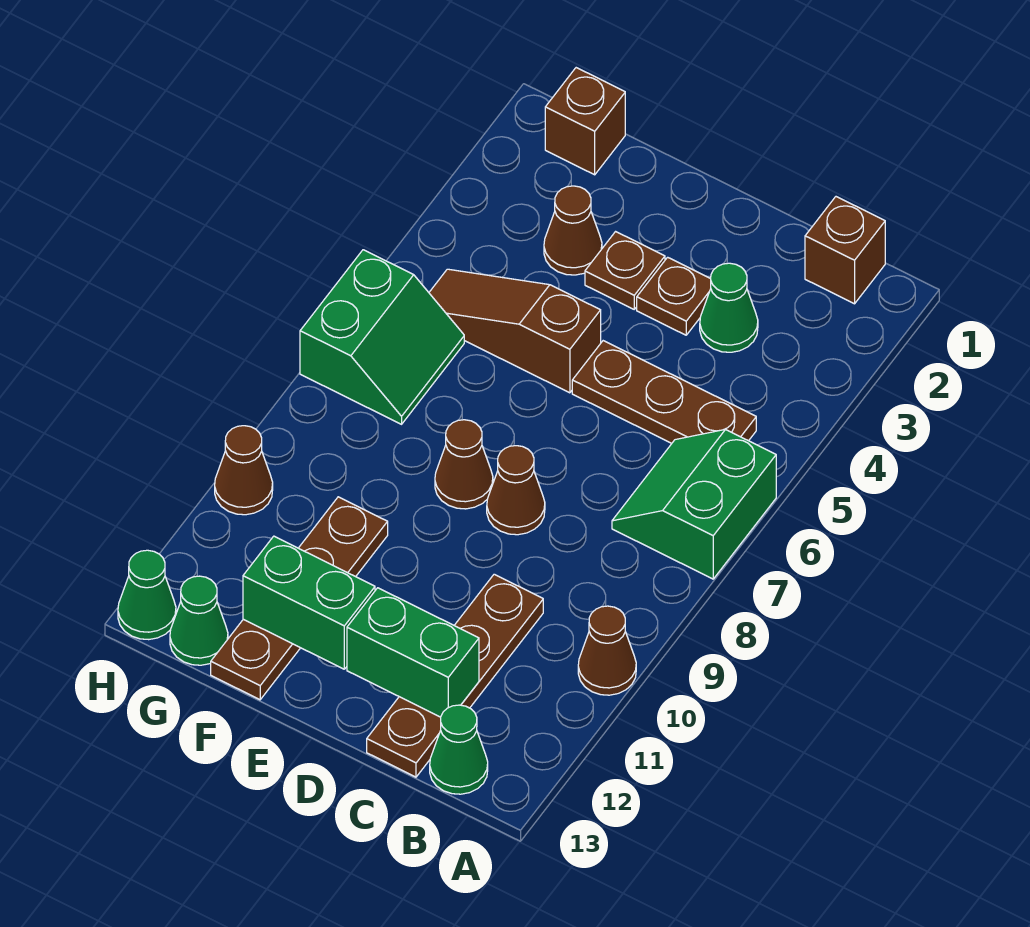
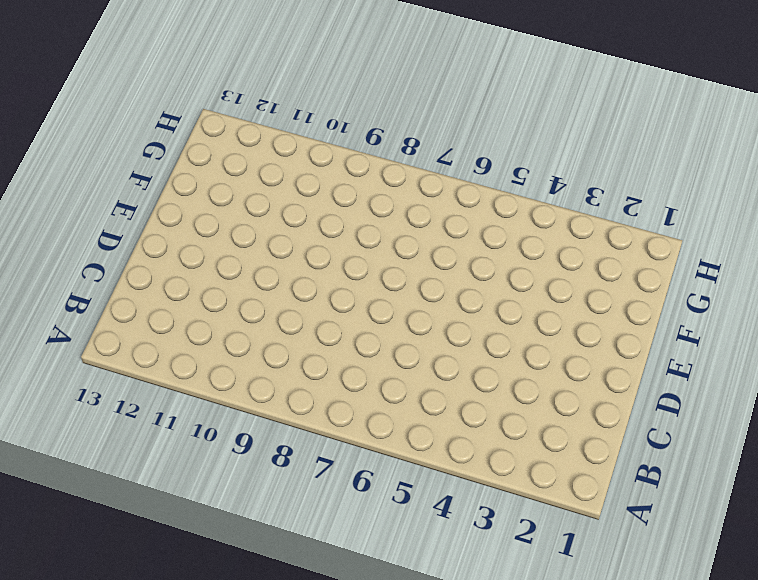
none -> green slope A6:B7 level 1 top A
none -> brown cone A10 level 1
none -> brown brick B1 level 1

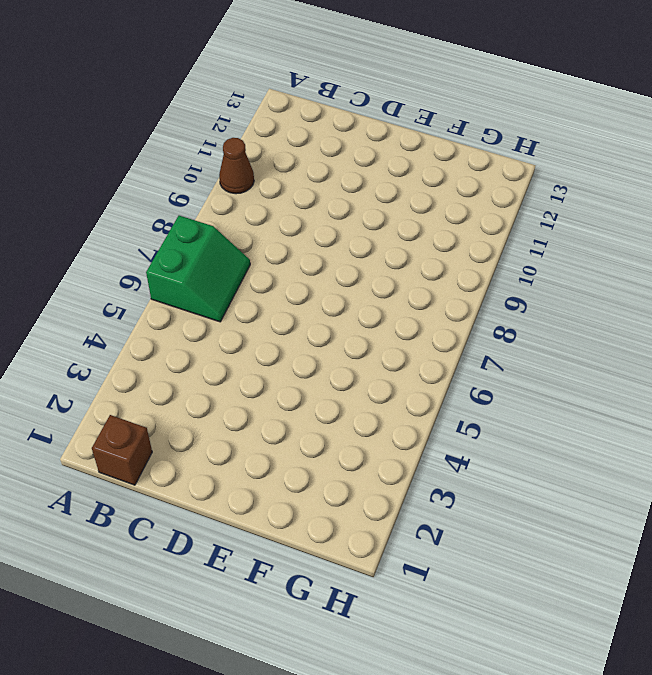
none -> brown plate B5:D5 level 1
none -> green cone B13 level 1
none -> green cone C3 level 1

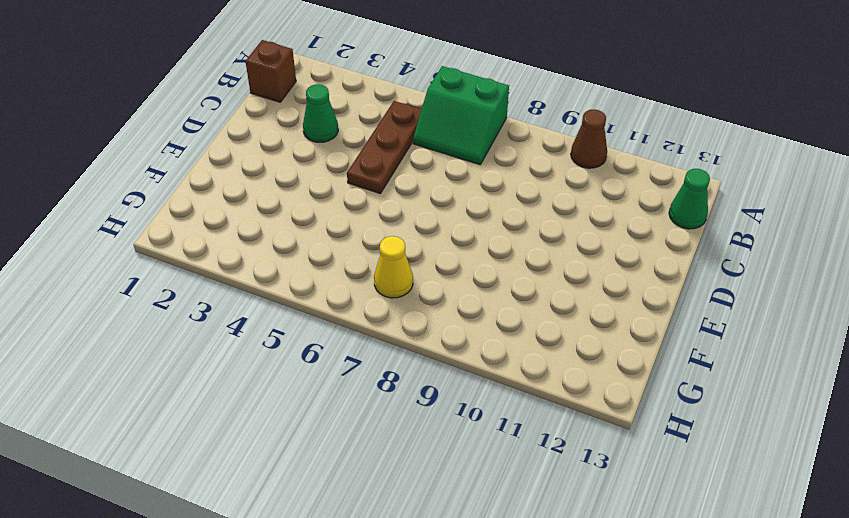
yellow cone G7 level 1 -> green slope G6:H7 level 1 top H
none -> brown plate C10:C13 level 1
none -> brown plate D3 level 1
none -> brown cone D8 level 1

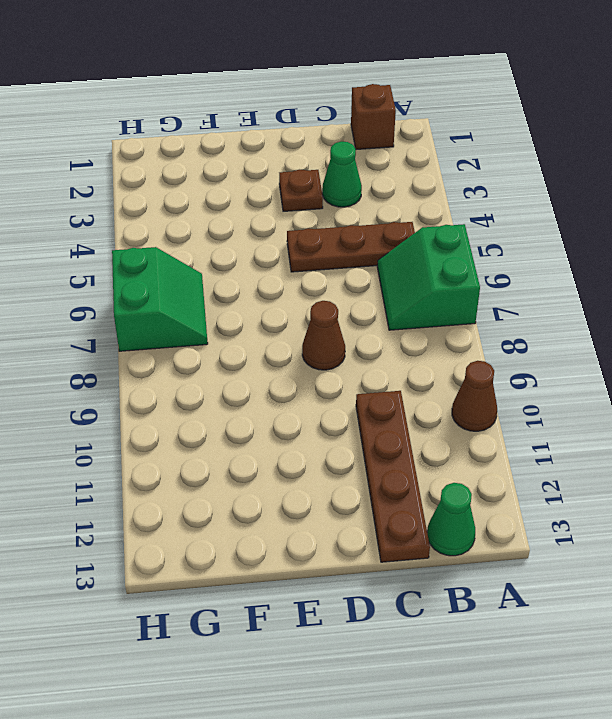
none -> brown plate E3 level 1
none -> brown slope E5:G5 level 1 top E
none -> brown cone E8 level 1

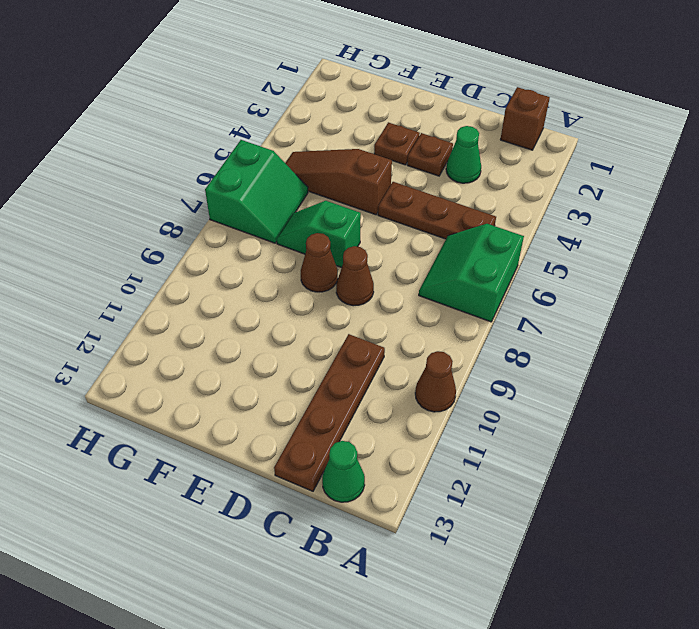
green slope E7:F7 level 1 top E -> none
none -> brown cone F3 level 1
none -> brown plate F10:F13 level 1
none -> brown brick G1 level 1

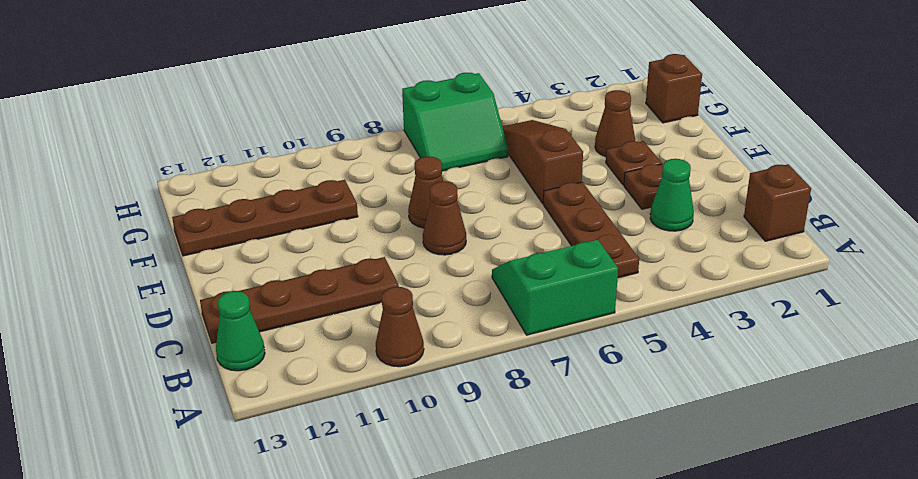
none -> green cone G13 level 1
none -> brown cone H10 level 1
none -> green cone H13 level 1

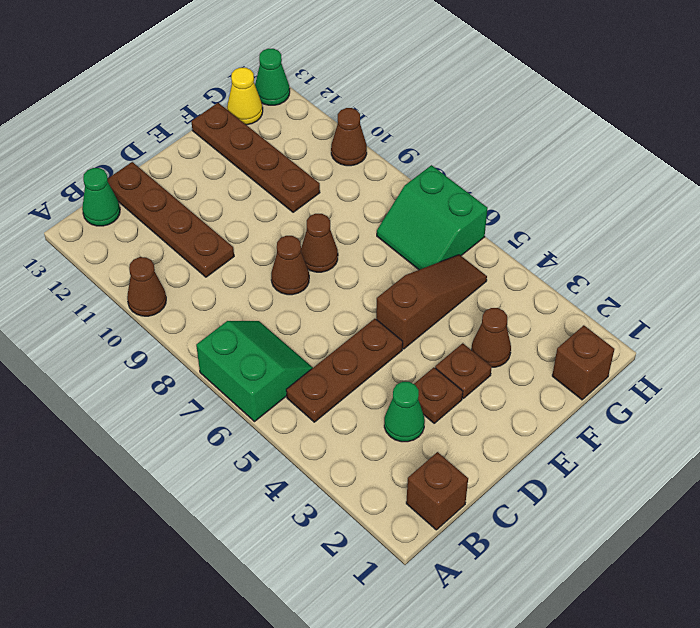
yellow cone G13 level 1 -> green cone G13 level 1
none -> green brick C12:D12 level 2
none -> green brick E12:F12 level 2

